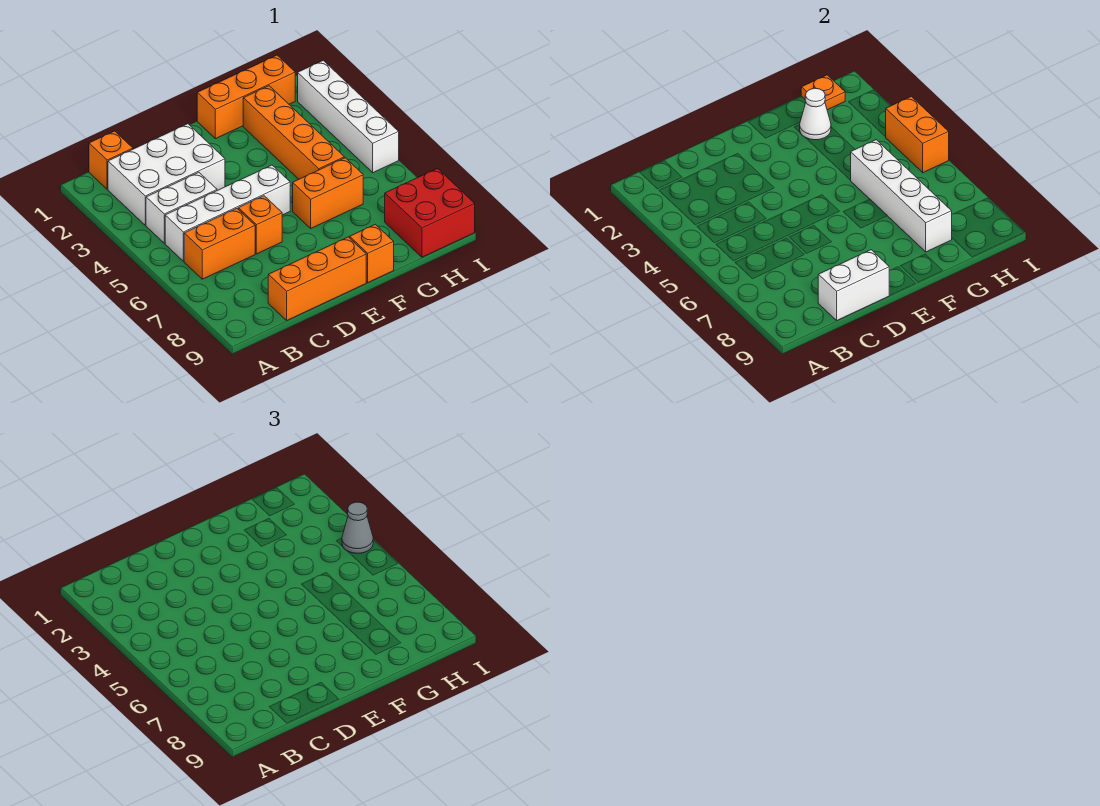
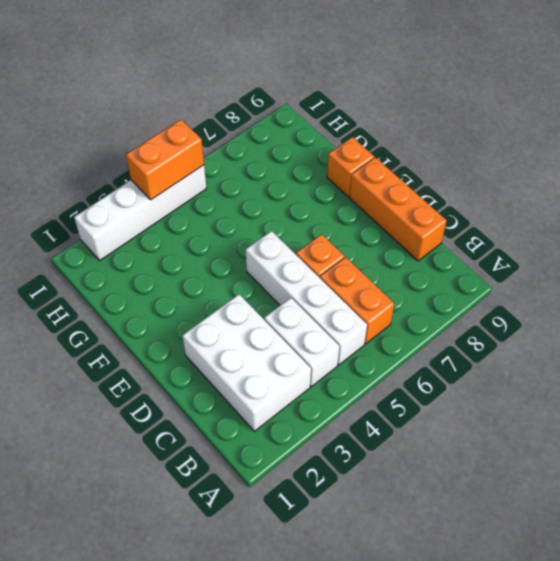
none -> orange brick B1 level 1
none -> orange brick F1:H1 level 1
none -> orange brick F6:G6 level 1

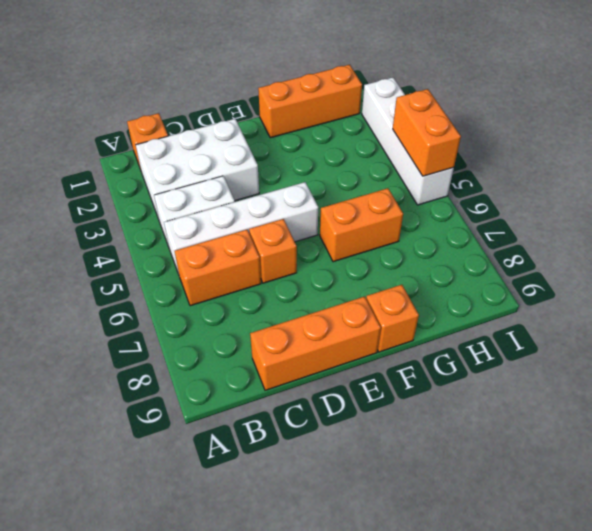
none -> orange brick G2:G5 level 1
none -> red brick H8:I9 level 1
none -> white brick C9:D9 level 2

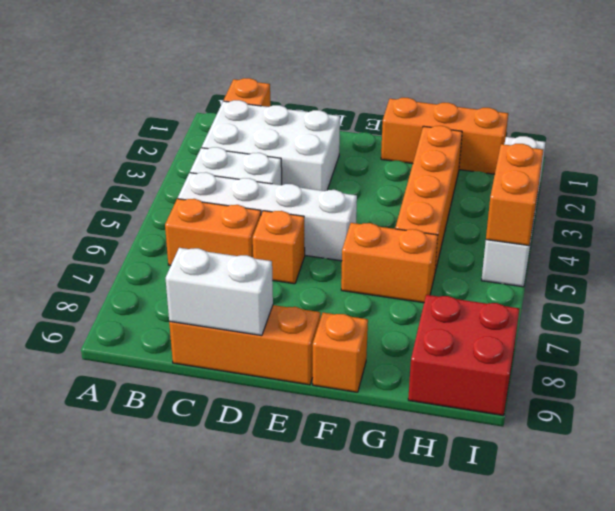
none -> white cone G2 level 2
none -> white brick G5:G8 level 2
none -> orange plate H1 level 2

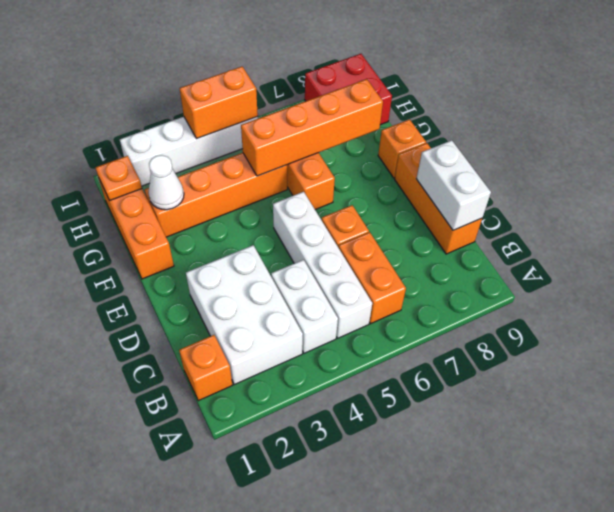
orange brick G5:G8 level 2 -> white brick G5:G8 level 2
none -> grey cone I4 level 3

